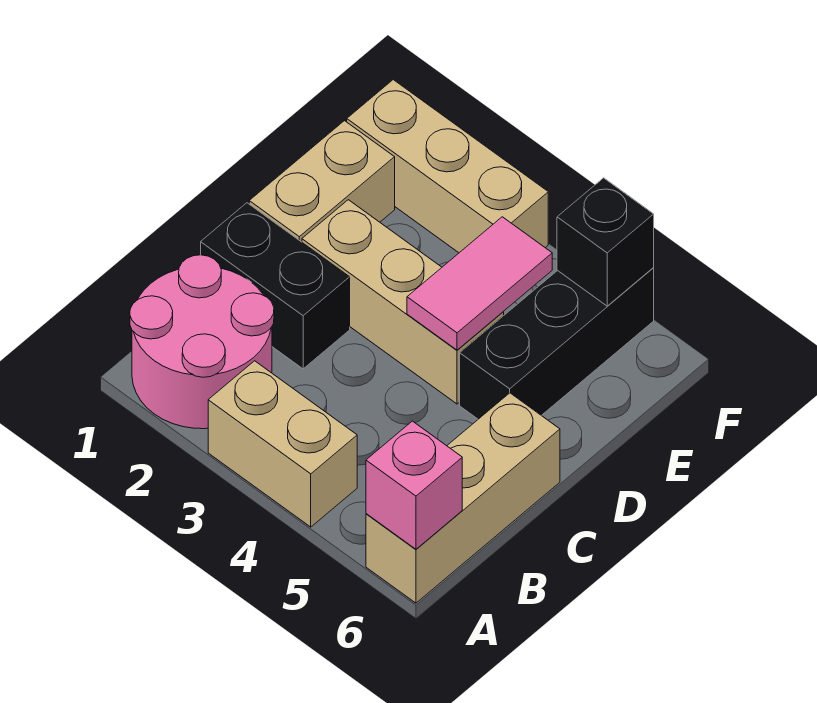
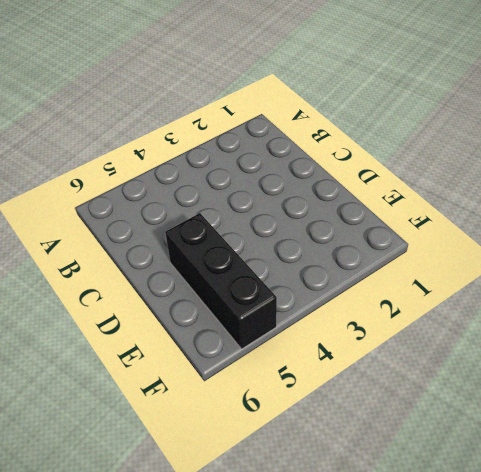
none -> pink round brick A1:B2 level 1
none -> tan brick A3:A4 level 1

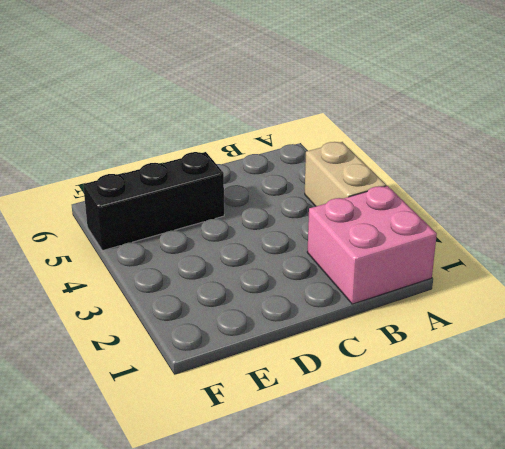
pink brick A1:B2 level 1 -> pink round brick A1:B2 level 1
none -> tan brick A6:C6 level 1
none -> black brick C1:C2 level 1

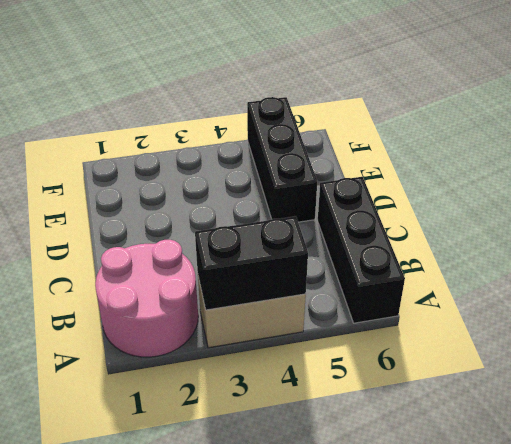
black brick A3:A4 level 2 -> black brick C1:C2 level 1
black brick A6:C6 level 1 -> tan brick A6:C6 level 1
none -> tan brick D1:E1 level 1
none -> tan brick D2:D4 level 1

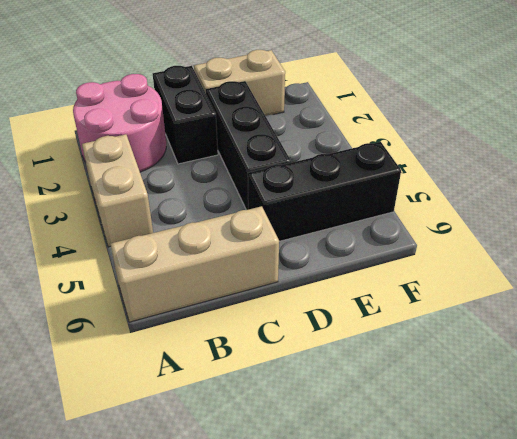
black brick D2:D4 level 1 -> tan brick D2:D4 level 1
none -> tan brick F1:F3 level 1
none -> pink brick A6 level 2

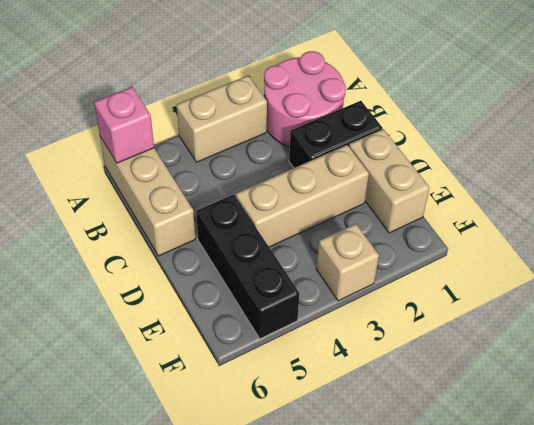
tan brick F3 level 1 -> tan brick F1:F3 level 1
none -> pink tile D4:E4 level 2
none -> black brick F5 level 2

